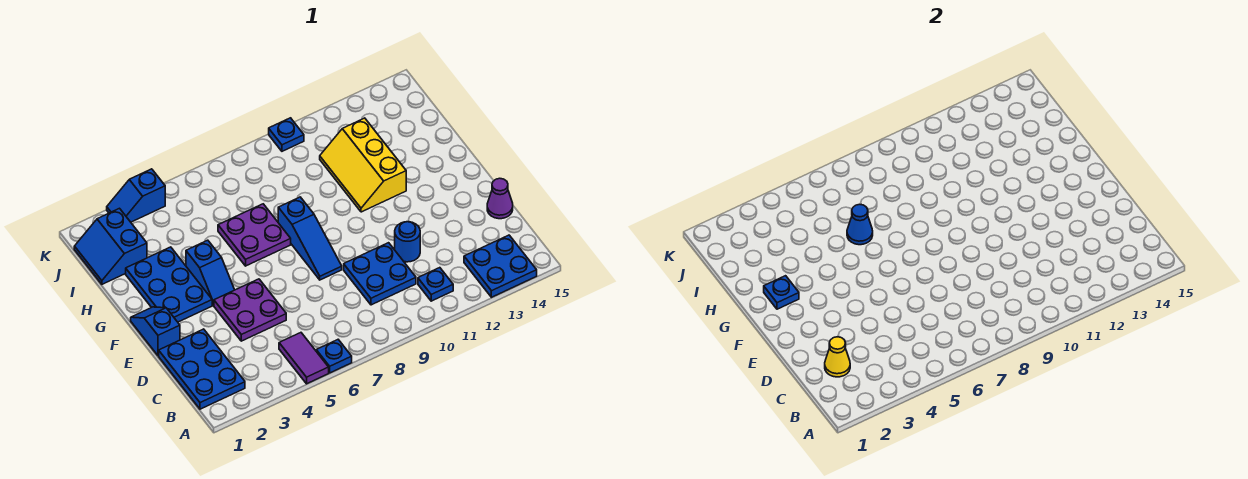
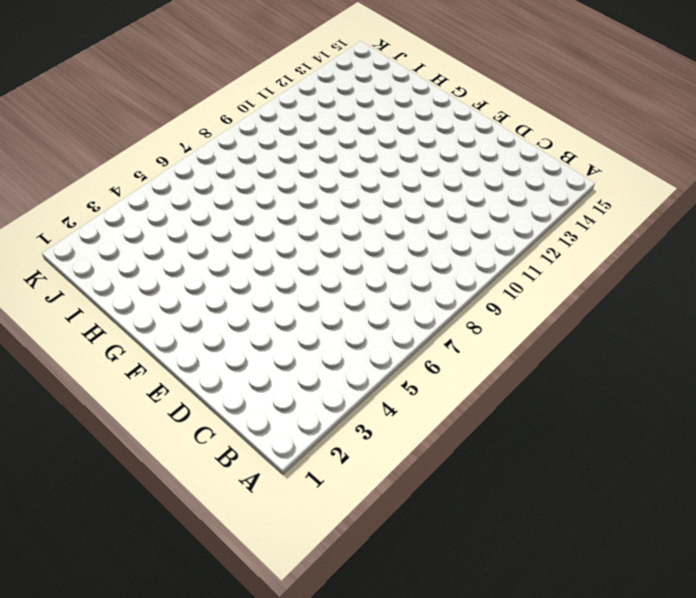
none -> purple tile A5:B5 level 1
none -> blue plate A6 level 1
none -> blue plate A13:B14 level 1

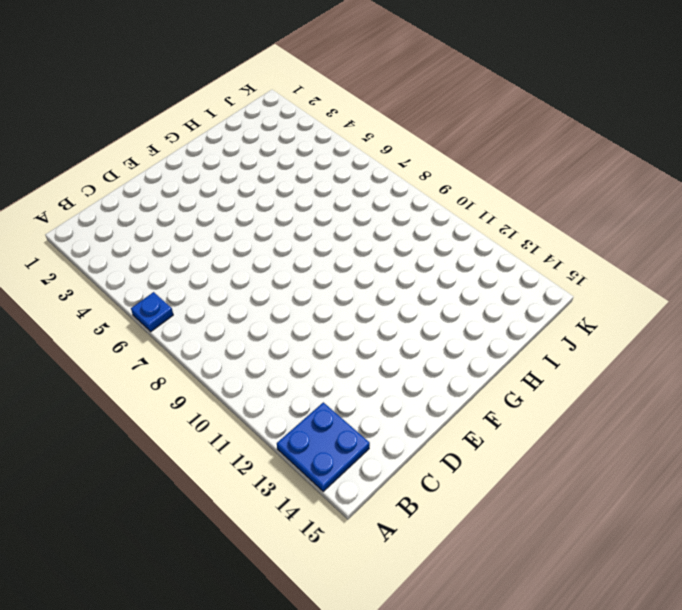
none -> purple tile A5:B5 level 1
none -> blue plate B1:D2 level 1
none -> blue plate B11 level 1

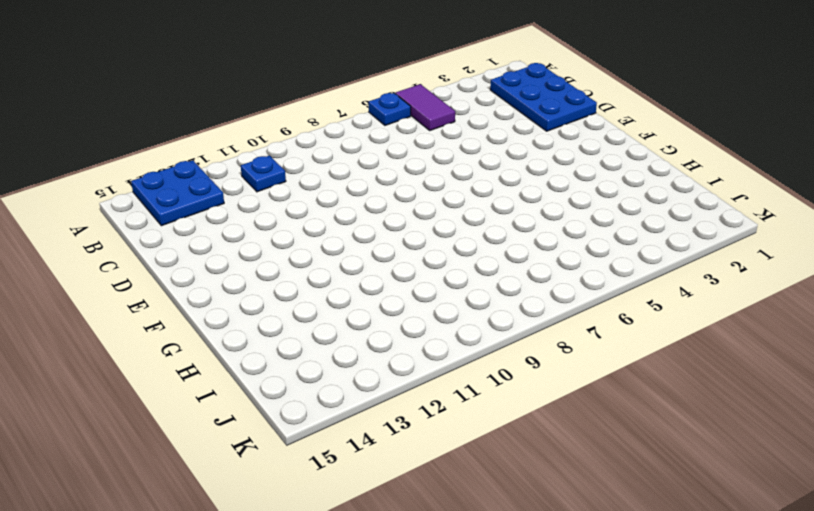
none -> blue plate C9:D10 level 1
none -> purple plate D4:E5 level 1
none -> blue round brick D11 level 1

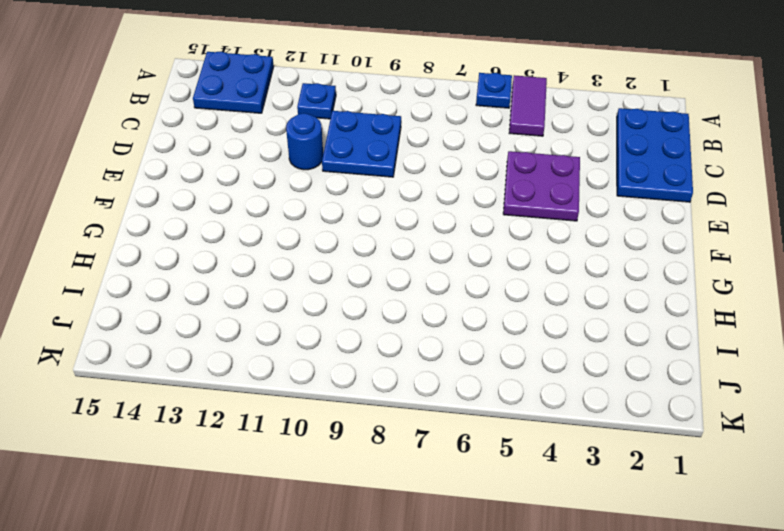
none -> purple cone D15 level 1
none -> blue slope E1:F1 level 1 top E
none -> blue slope E8:G8 level 1 top G

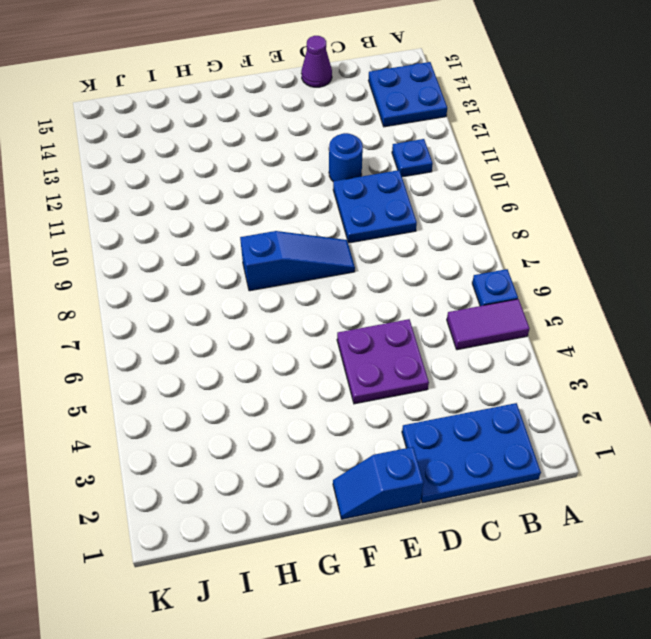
none -> blue plate F2:H3 level 1
none -> blue slope F4:G4 level 1 top G
none -> purple plate G6:H7 level 1

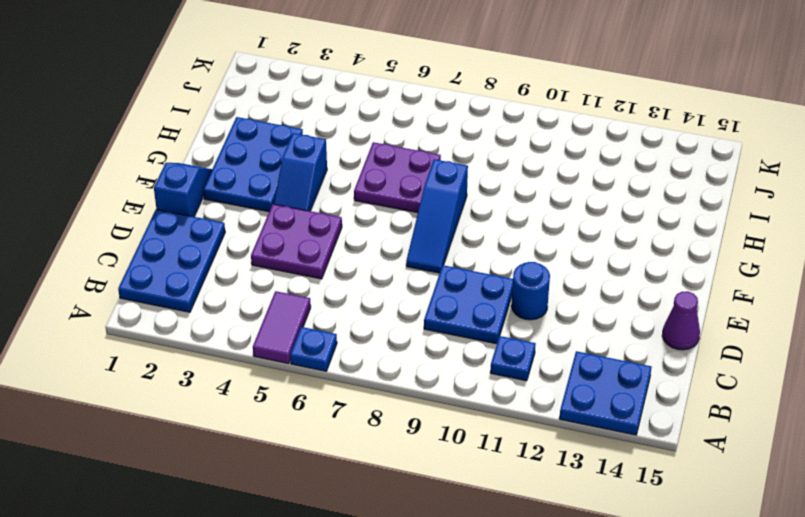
none -> yellow slope G11:I12 level 1 top 12
none -> blue slope I1:J2 level 1 top 2
none -> blue slope K3:K4 level 1 top 4

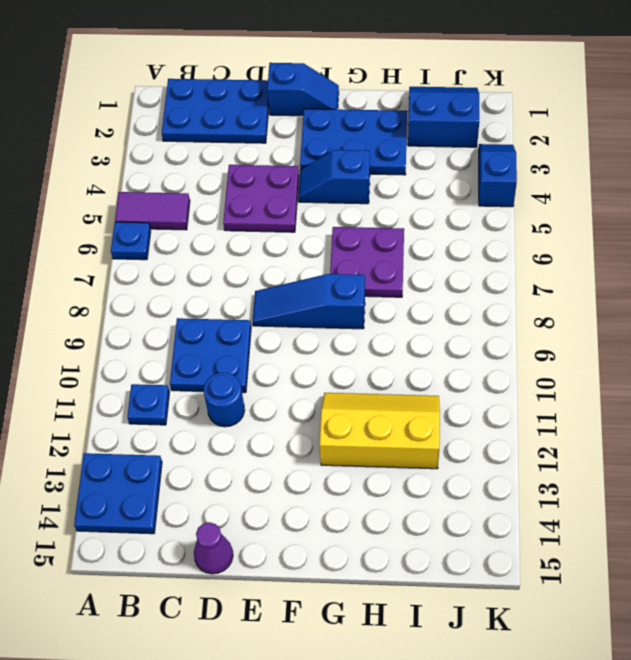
none -> blue plate K10 level 1
none -> yellow cone C2 level 2
none -> blue plate G2 level 2

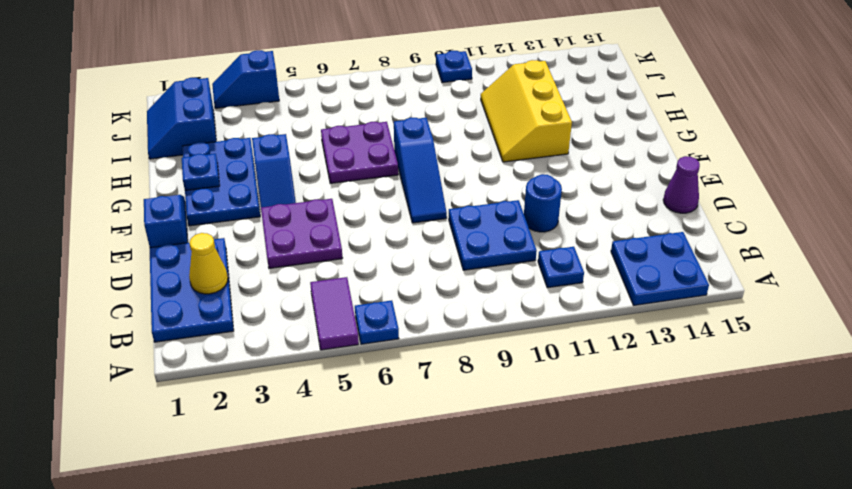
none -> blue cone H6 level 2

